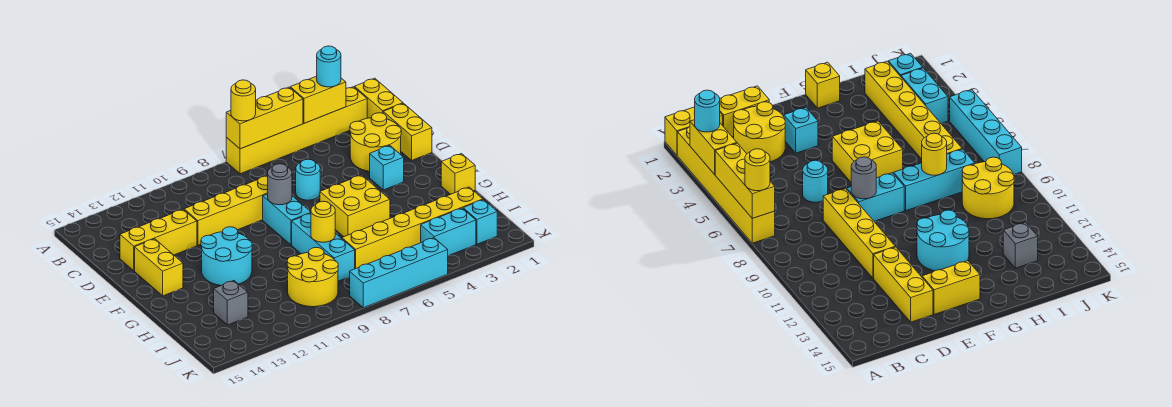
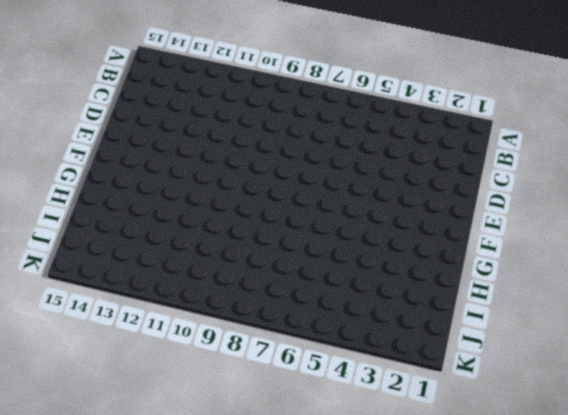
none -> yellow brick A1:B1 level 1
none -> yellow brick A2:A7 level 1
none -> yellow brick C1:D1 level 1

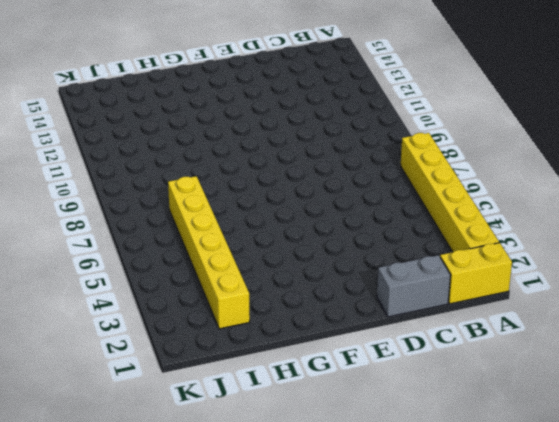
grey brick C1:D1 level 1 -> yellow brick C1:D1 level 1
none -> yellow round brick C2:D3 level 1
none -> cyan round brick D6 level 1
none -> yellow brick D8:D11 level 1

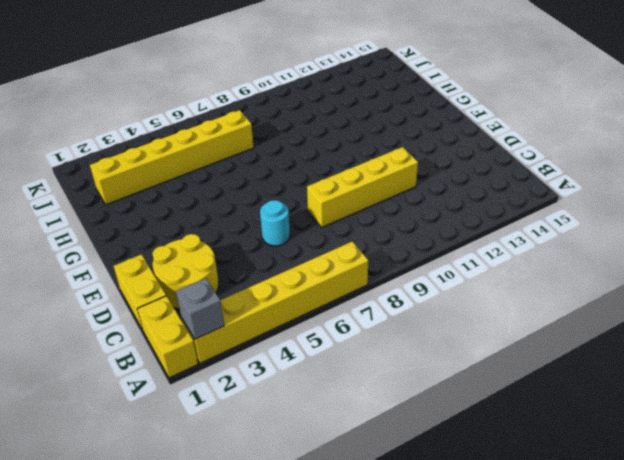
grey brick A2 level 2 -> grey brick I13 level 1
none -> yellow brick D12:D14 level 1
none -> cyan brick E3 level 1
none -> cyan brick E8:F8 level 1

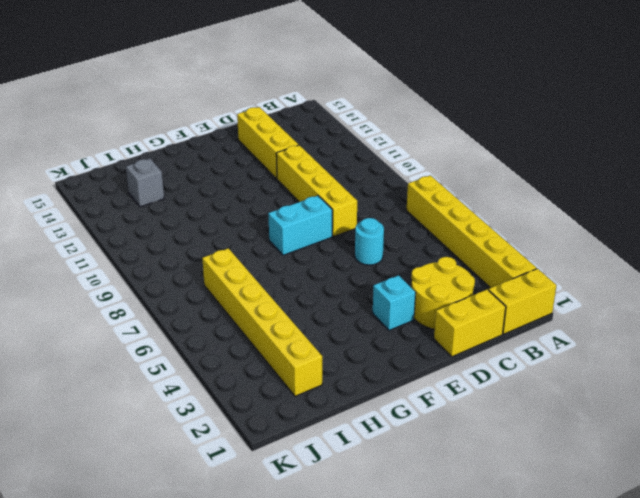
none -> yellow brick E14:F14 level 1
none -> yellow brick F5:G6 level 1
none -> cyan round brick F11:G12 level 1

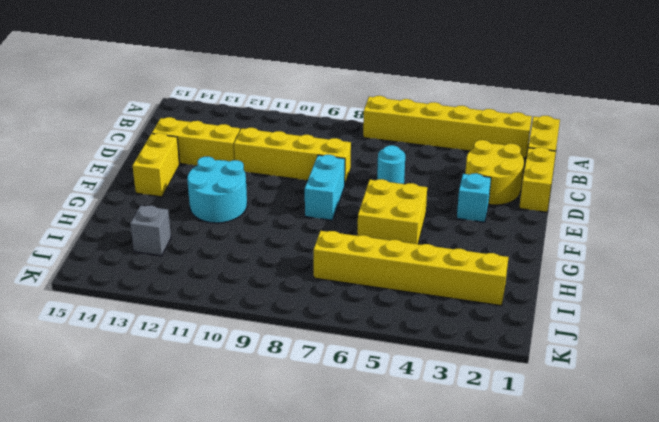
none -> yellow brick G1 level 1
none -> cyan brick G8:I8 level 1
none -> yellow round brick I9:J10 level 1

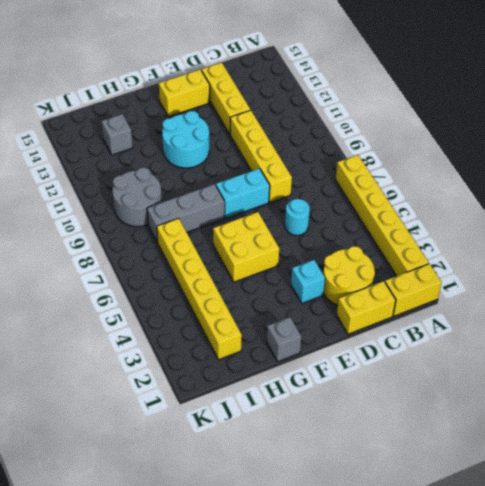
grey brick G1 level 1 -> yellow brick G1 level 1
grey brick G8:I8 level 1 -> cyan brick G8:I8 level 1
grey round brick I9:J10 level 1 -> yellow round brick I9:J10 level 1
none -> cyan brick J2 level 1
none -> cyan brick J3:J4 level 1
none -> cyan brick K5:K8 level 1

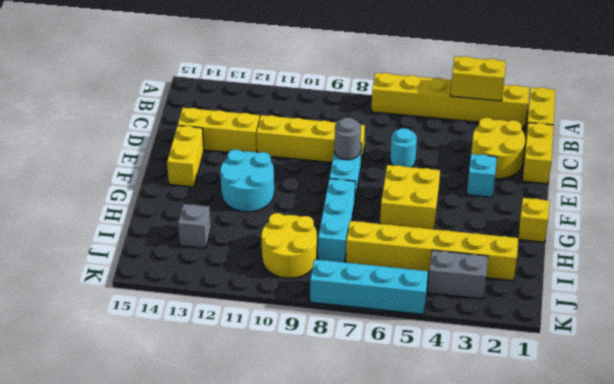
grey brick J3:J4 level 1 -> cyan brick J3:J4 level 1
none -> cyan brick J2 level 1
none -> yellow brick A5:A7 level 2
none -> yellow round brick H8 level 2

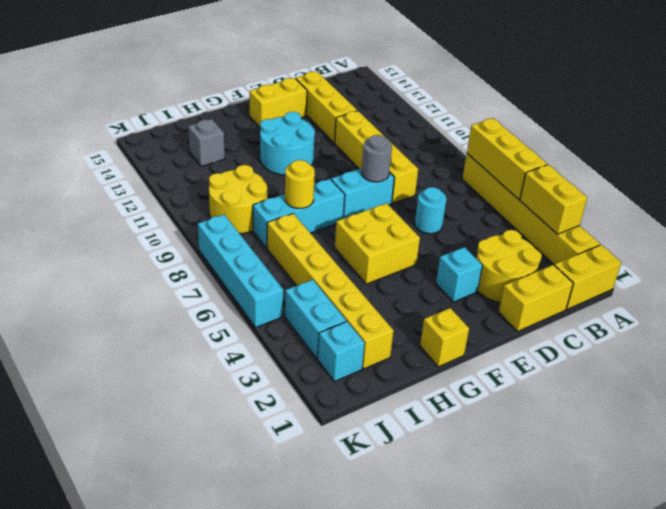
none -> cyan round brick A3 level 3
none -> yellow round brick A7 level 3

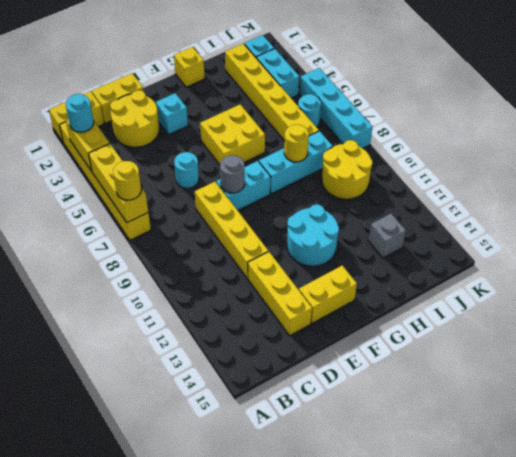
cyan round brick J6 level 1 -> none

